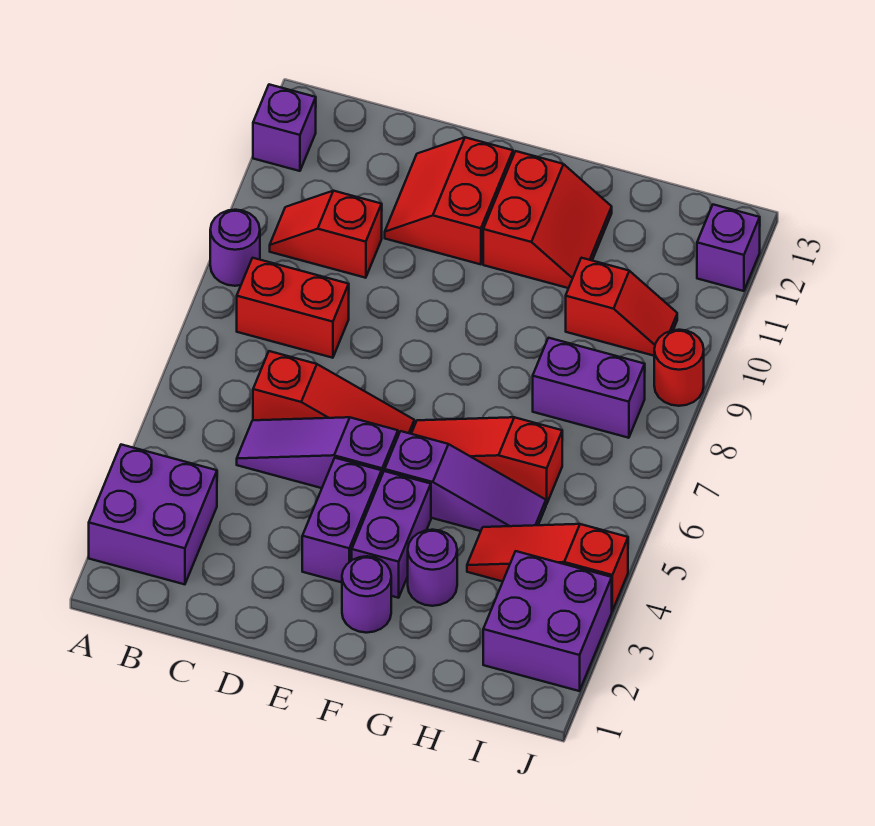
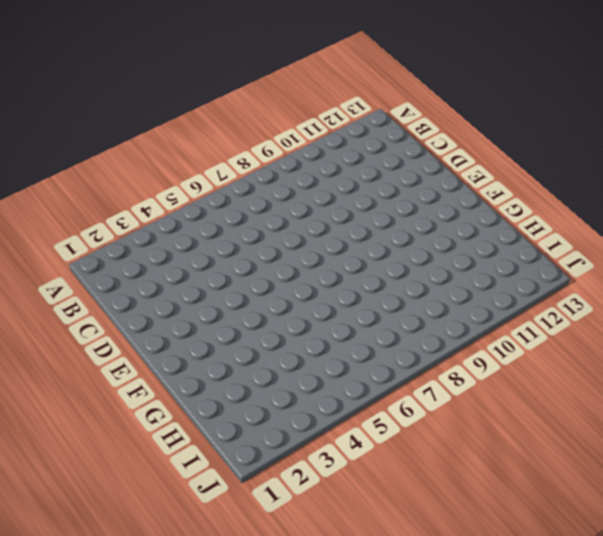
none -> purple brick A2:B3 level 1
none -> purple round brick A9 level 1
none -> purple brick A12 level 1

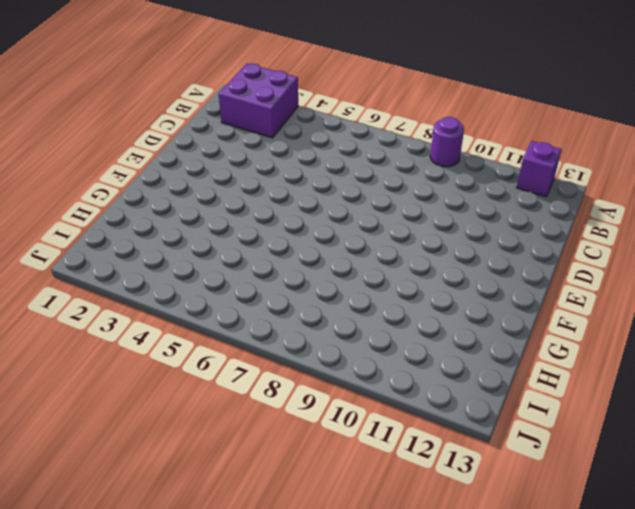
none -> red brick B8:C8 level 1
none -> red slope B10:C10 level 1 top C
none -> purple slope C5:E5 level 1 top E

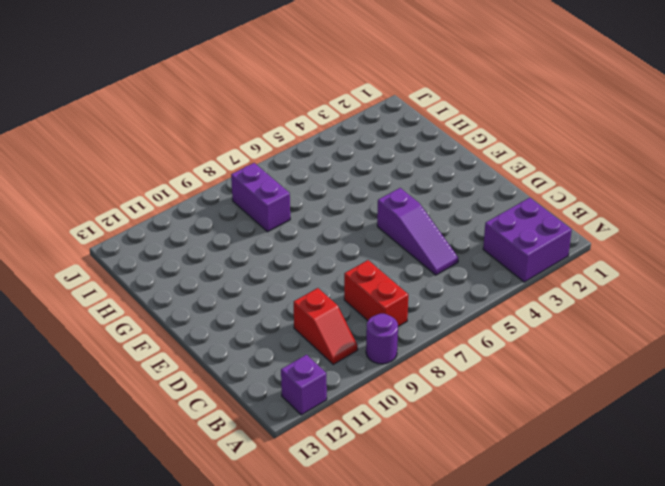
none -> red slope C6:E6 level 1 top C
none -> red slope D11:E12 level 1 top E
none -> purple brick E3:E4 level 1

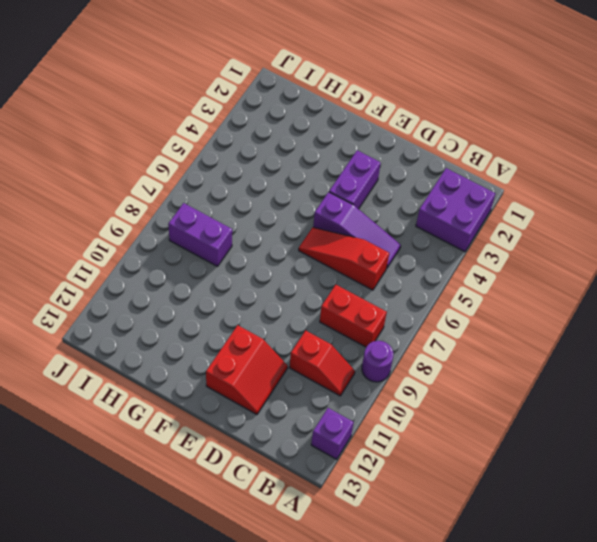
none -> purple round brick F2 level 1
none -> purple brick F3:F4 level 1
none -> purple slope F5:H5 level 1 top F

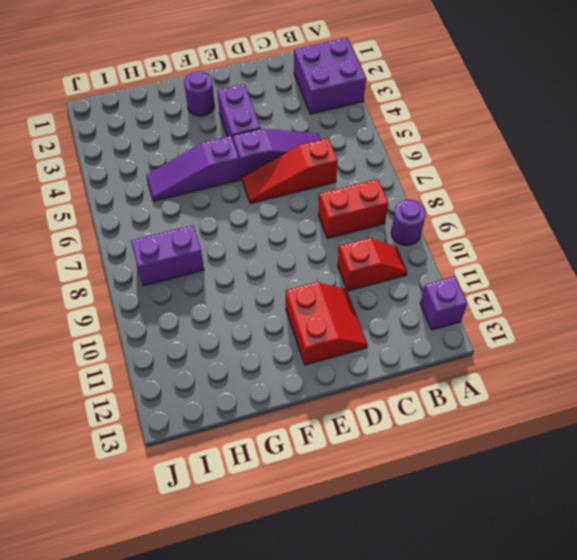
none -> purple brick F3:F4 level 1
none -> red slope F6:H6 level 1 top H
none -> red slope F11:G12 level 1 top F

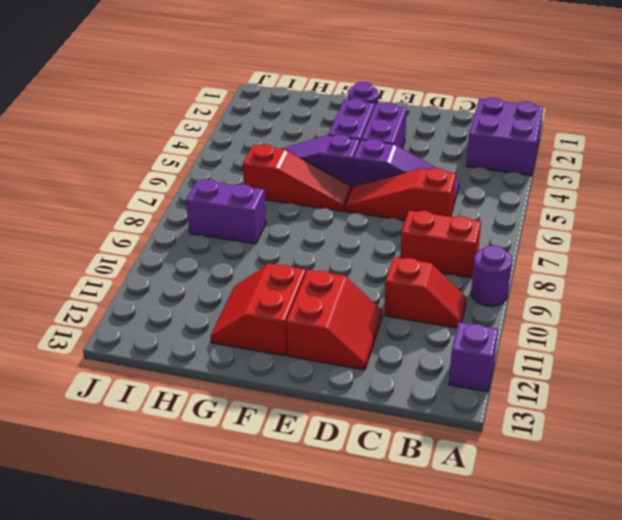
none -> purple round brick G3 level 1
none -> red slope H4:J4 level 1 top J
none -> red slope H10:I10 level 1 top H

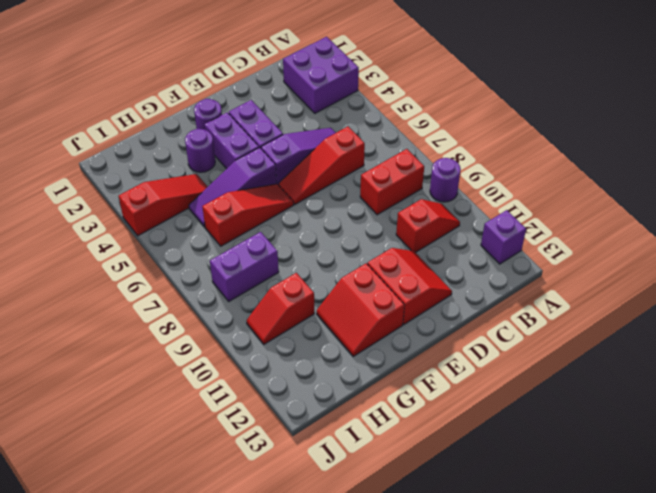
none -> purple brick I2:J3 level 1
none -> red round brick J9 level 1
none -> purple brick J12 level 1

